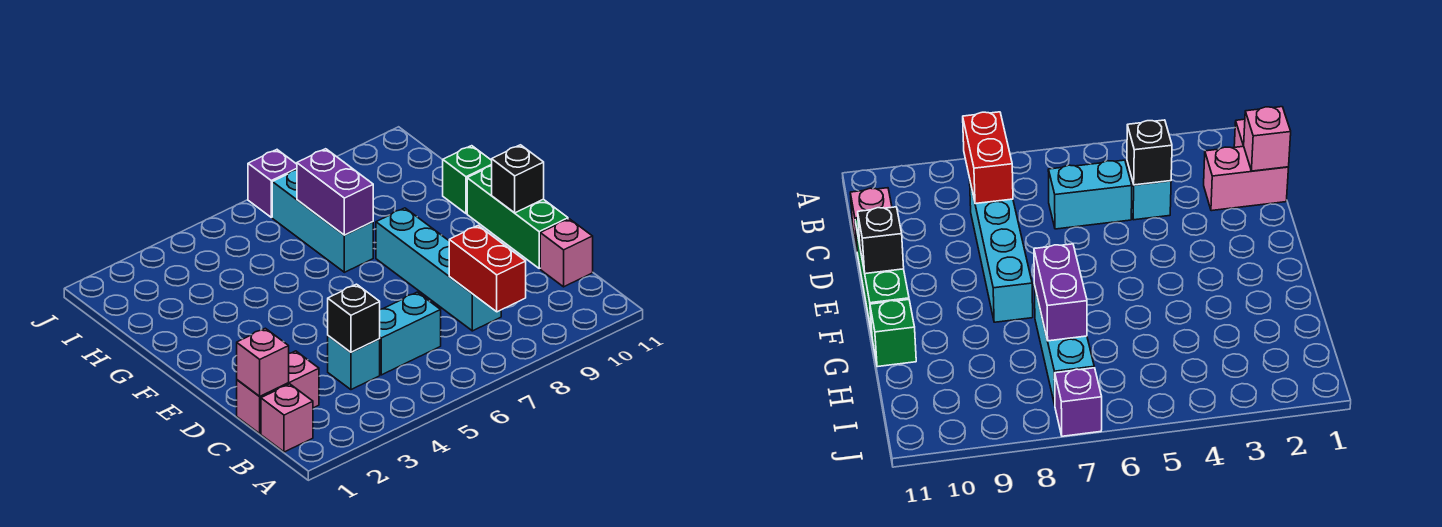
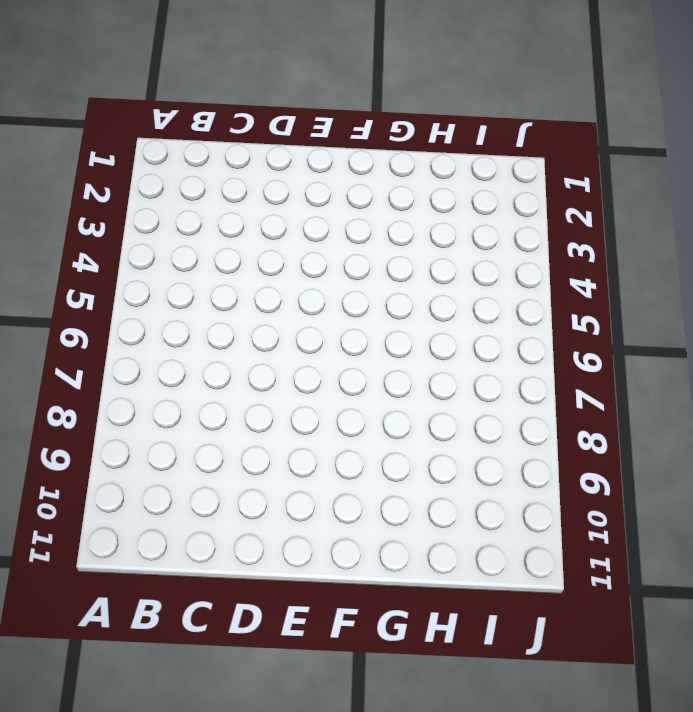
none -> pink brick B1 level 1
none -> pink brick C1:C2 level 1
none -> cyan brick C4 level 1

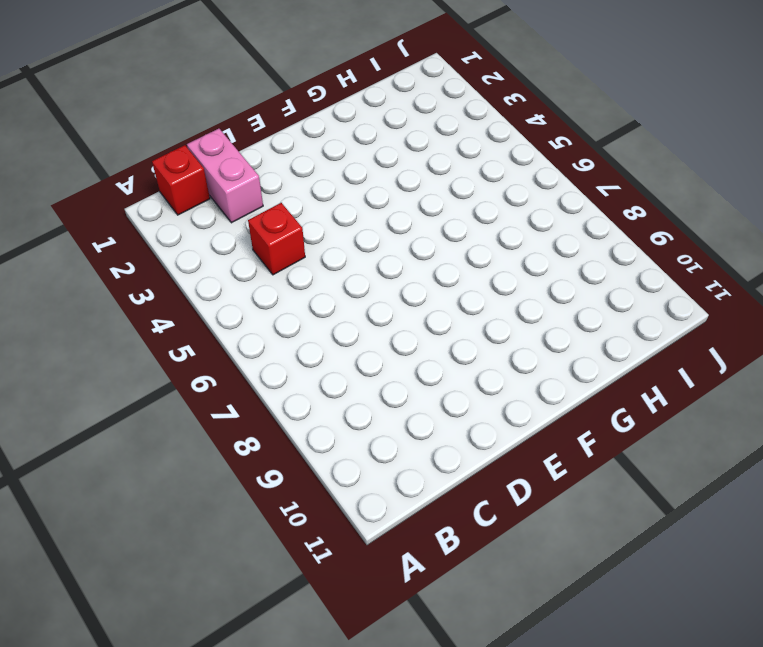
red brick B1 level 1 -> pink brick B1 level 1
red brick C4 level 1 -> cyan brick C4 level 1
none -> cyan brick C5:C6 level 1
none -> cyan brick C8:F8 level 1
none -> pink brick C11 level 1

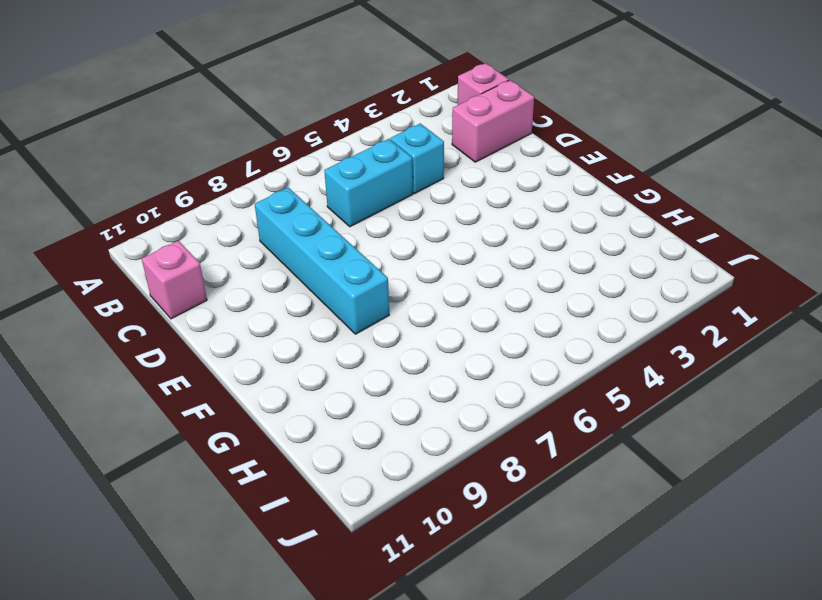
none -> green brick D11:F11 level 1
none -> cyan brick G7:I7 level 1
none -> green brick G11 level 1

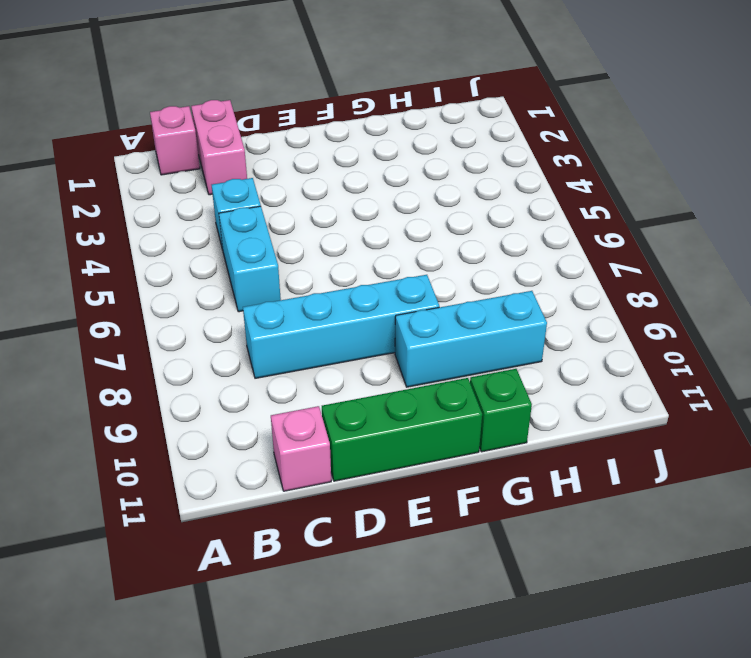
cyan brick F9:H9 level 1 -> cyan brick G7:I7 level 1
none -> purple brick J7 level 1
none -> red brick B8:C8 level 2
none -> pink brick C1 level 2

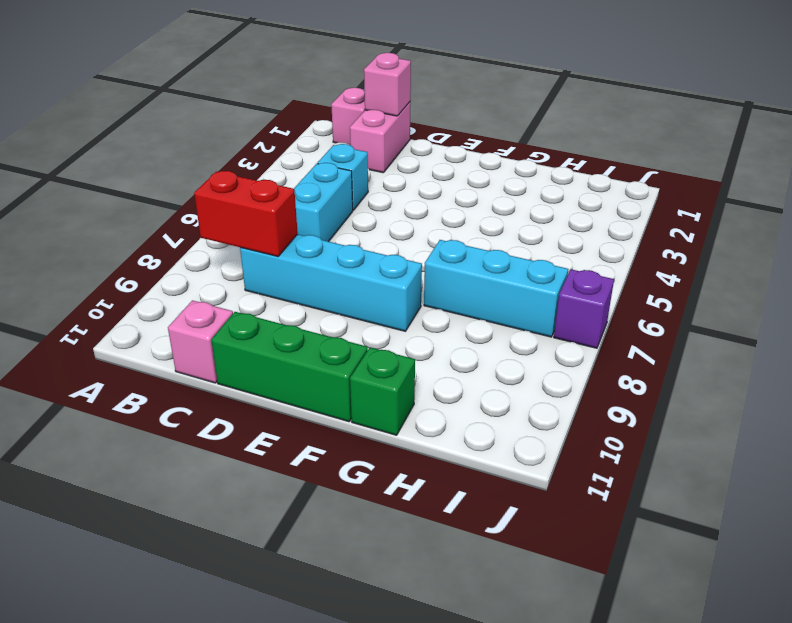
none -> black brick C4 level 2
none -> black brick E11 level 2
none -> purple brick G7:H7 level 2

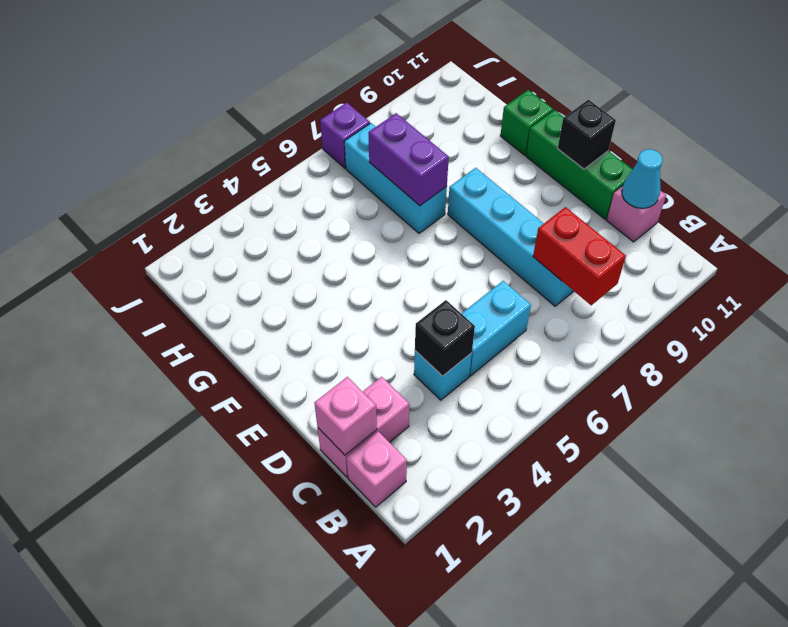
cyan cone C11 level 2 -> none

